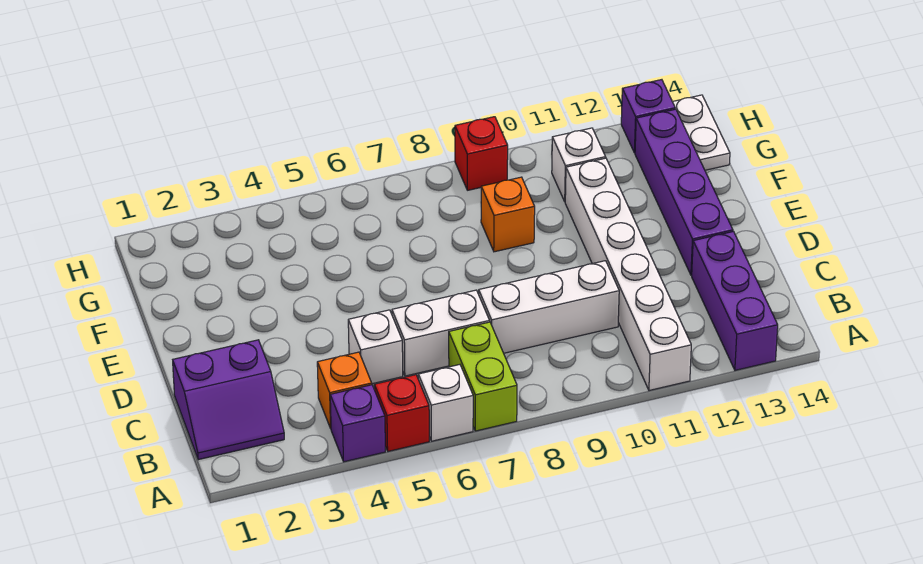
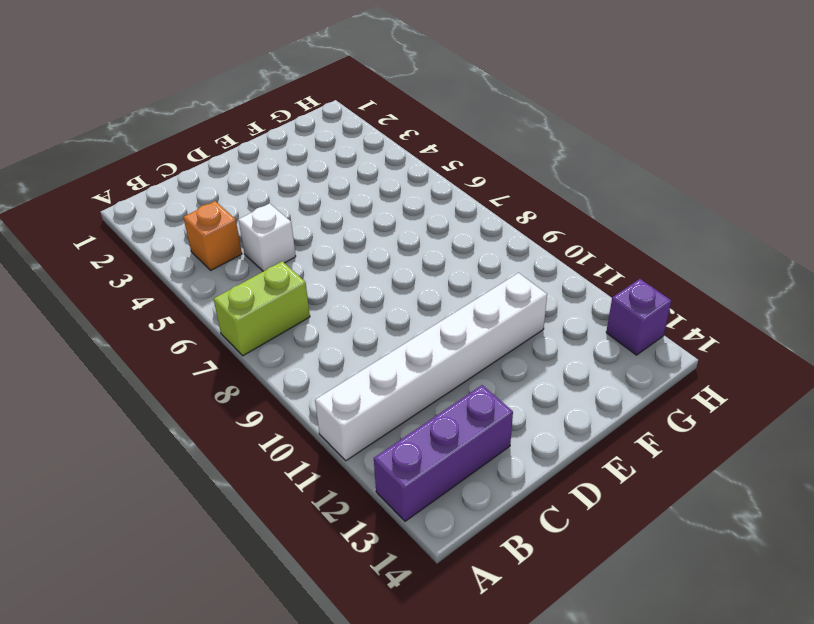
none -> purple brick A4 level 1
none -> red brick A5 level 1
none -> white brick A6 level 1

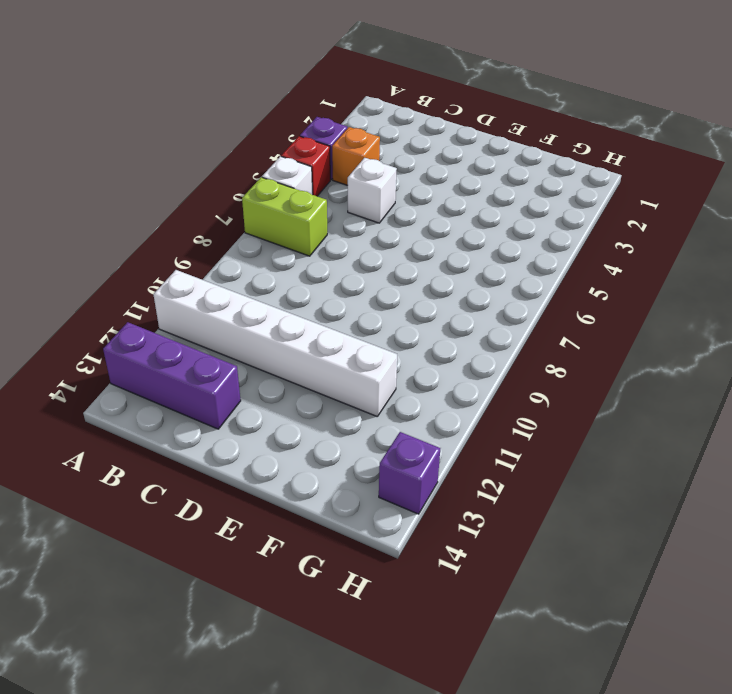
none -> purple slope B1:C2 level 1 top C
none -> white brick C6:C7 level 1
none -> white brick C8:C10 level 1

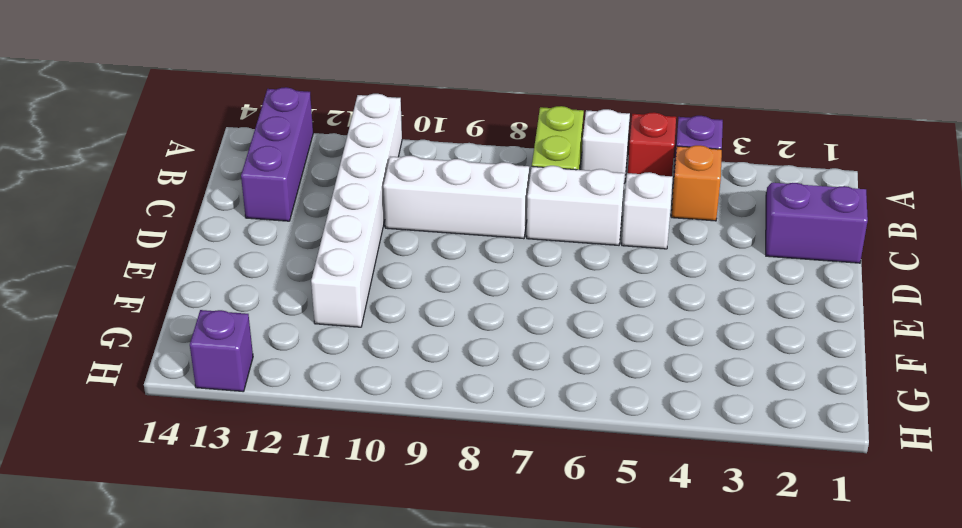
none -> purple brick D13:G13 level 1
none -> orange brick F9 level 1
none -> white brick G11 level 1

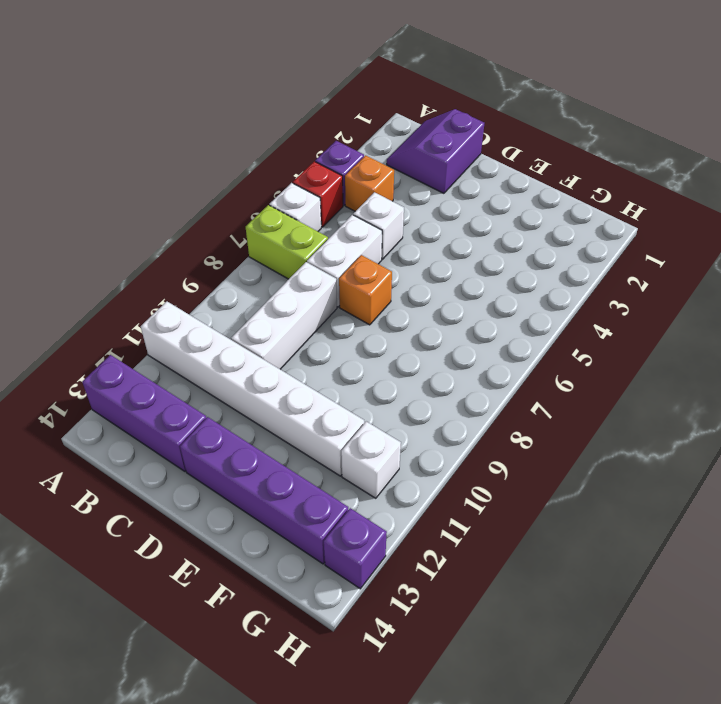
orange brick D7 level 1 -> orange brick F9 level 1
none -> white plate G14:H14 level 1
none -> red brick H9 level 1

